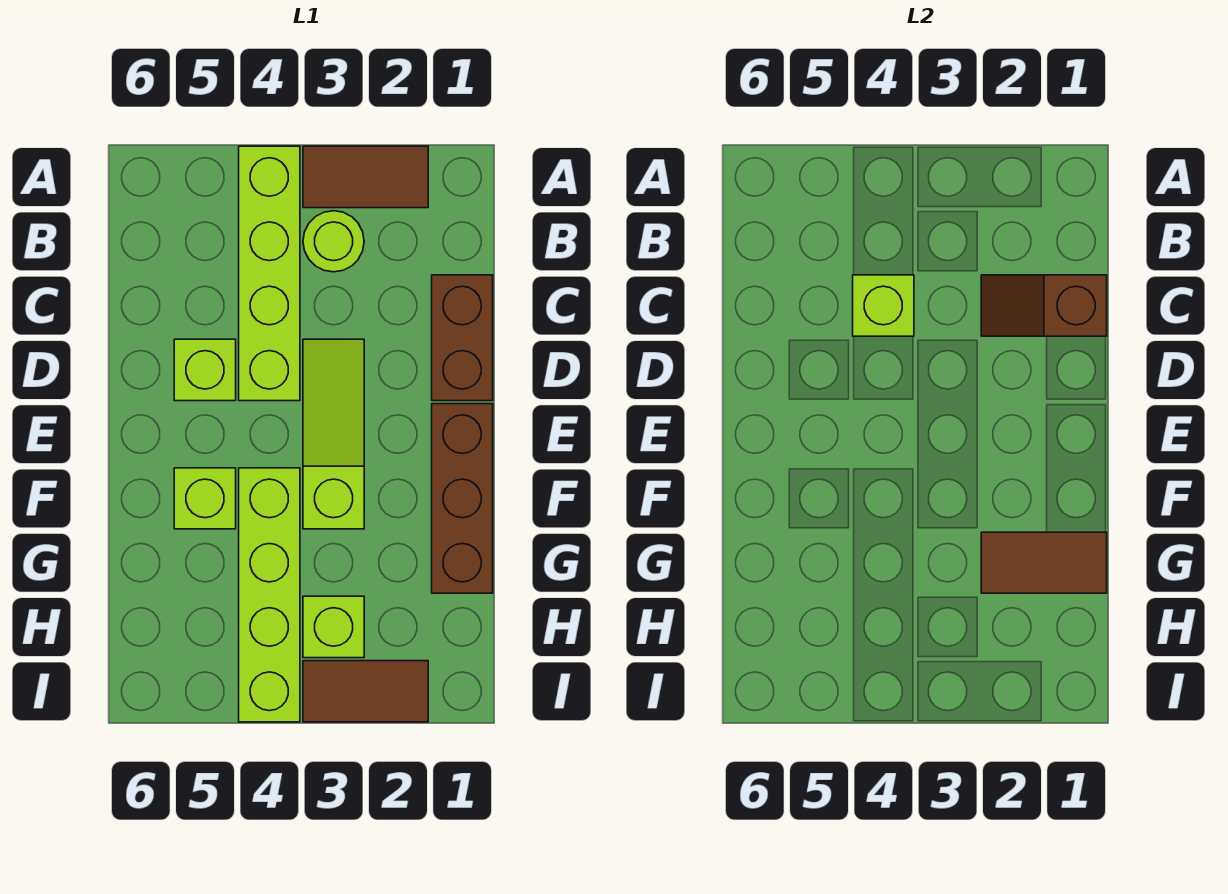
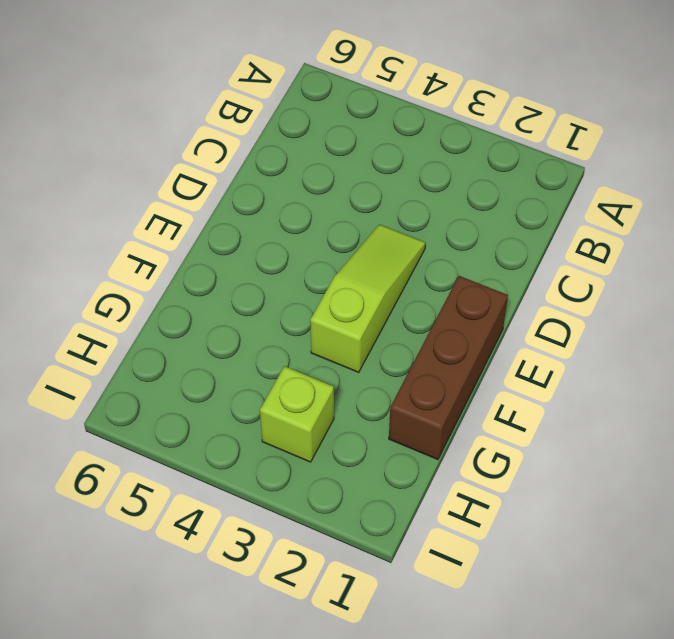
none -> brown tile A2:A3 level 1
none -> lime brick A4:D4 level 1
none -> lime round brick B3 level 1

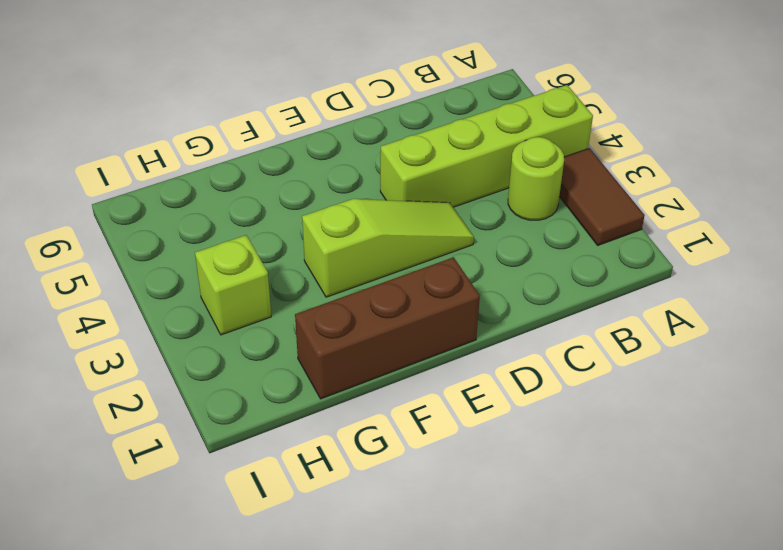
none -> brown brick C1:D1 level 1
none -> lime brick D5 level 1
none -> lime brick F4:I4 level 1

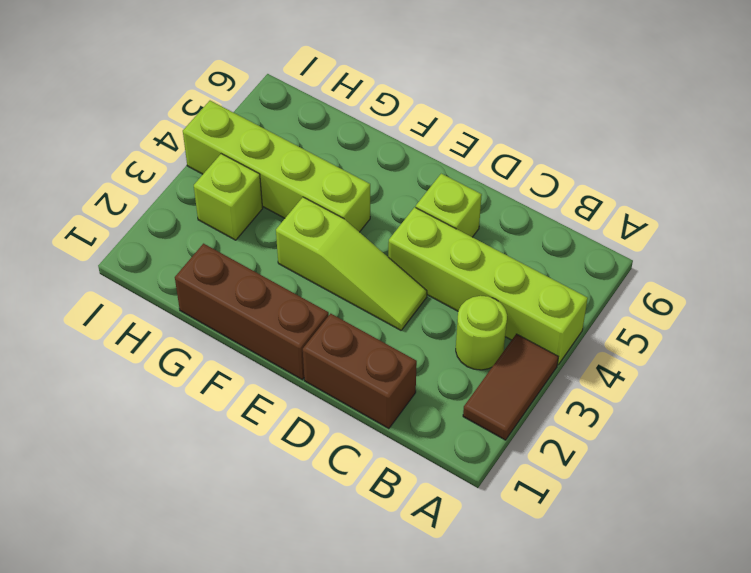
none -> lime brick F5 level 1
none -> brown tile I2:I3 level 1
none -> brown slope C1:C2 level 2 top 1

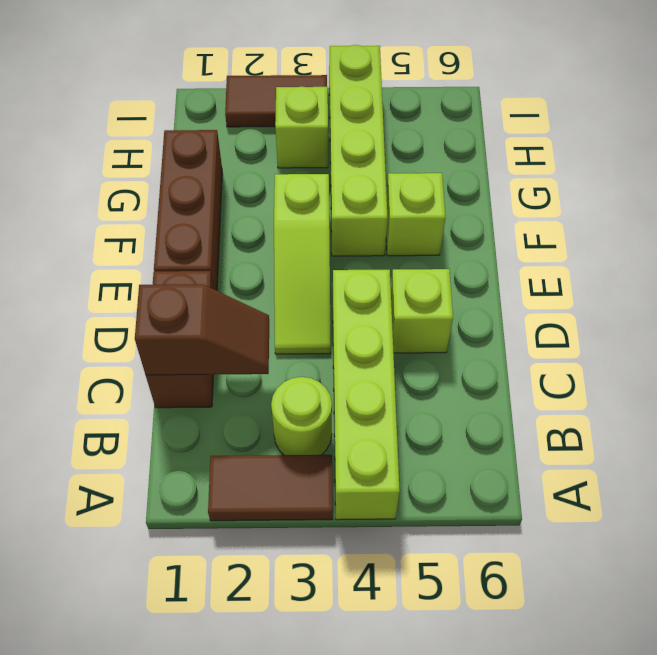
none -> lime brick C4 level 2
none -> brown tile G1:G2 level 2

